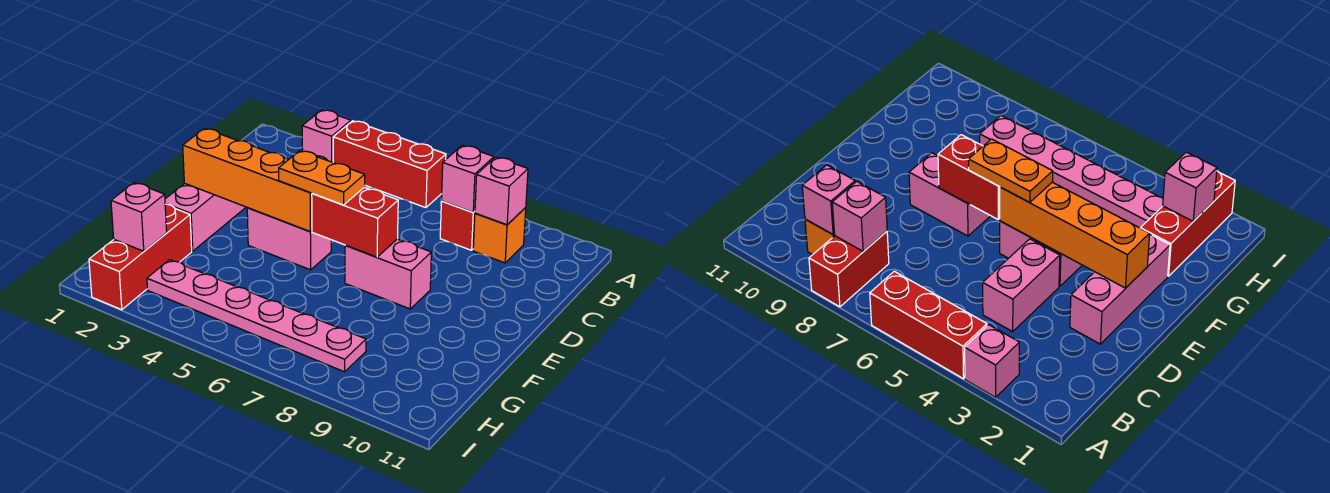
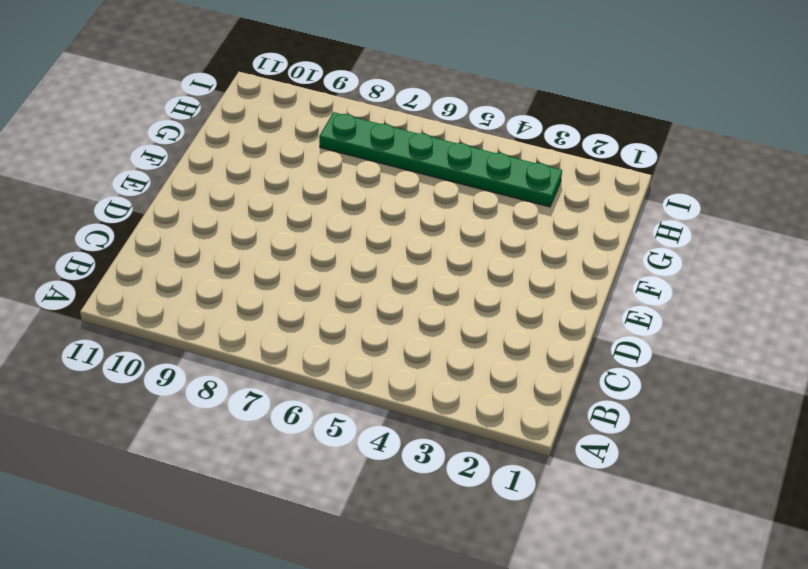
green plate H3:H8 level 1 -> pink plate H3:H8 level 1
none -> pink brick A3 level 1
none -> red brick A4:A6 level 1
none -> red brick A8:B8 level 1

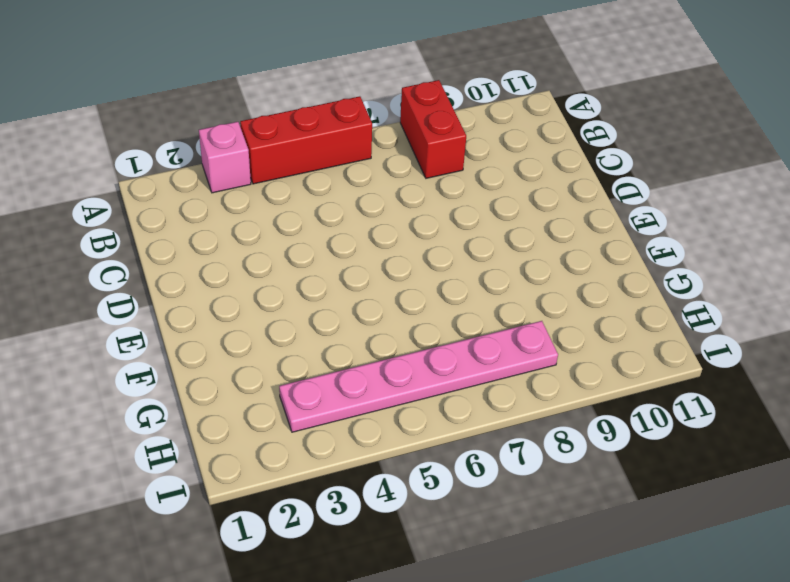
none -> orange brick B9 level 1
none -> pink brick C4:D4 level 1
none -> pink brick D2:F2 level 1

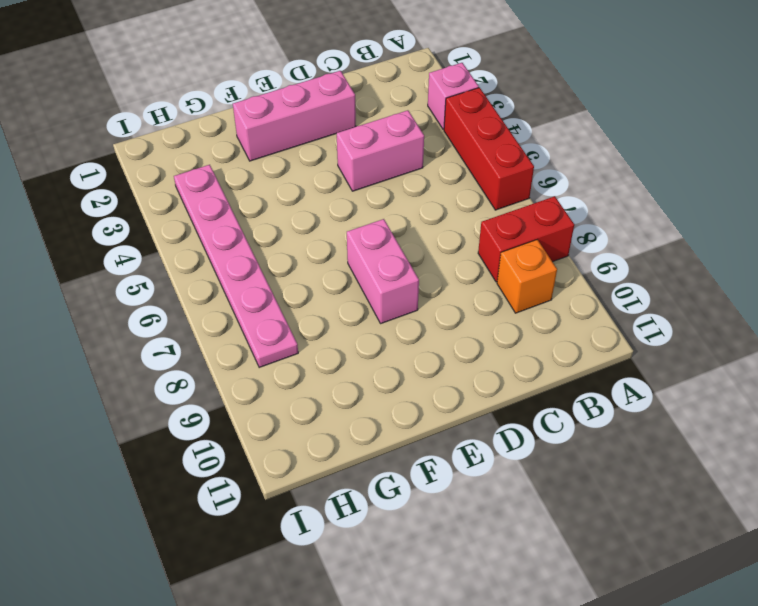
none -> pink brick E4:E5 level 1
none -> red brick G2:I2 level 1
none -> pink brick B8 level 2

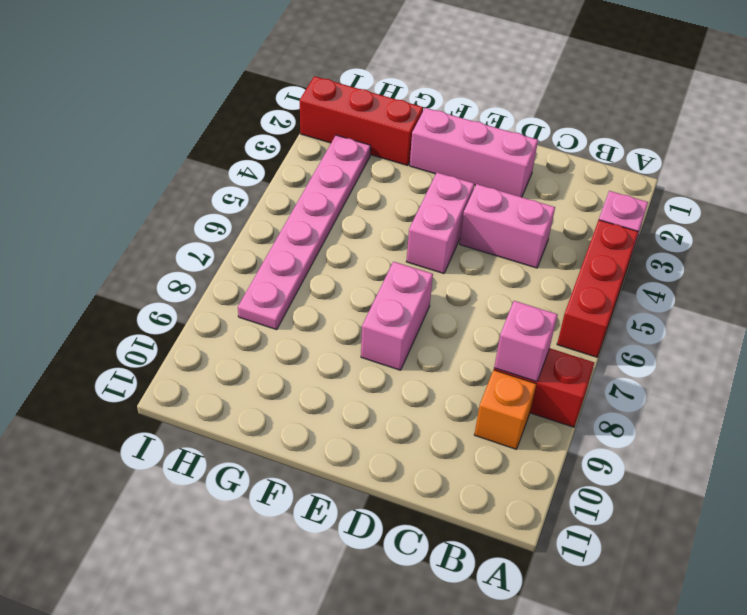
none -> pink brick B9 level 2
none -> orange brick E2:E5 level 2
none -> red brick E6:E7 level 2

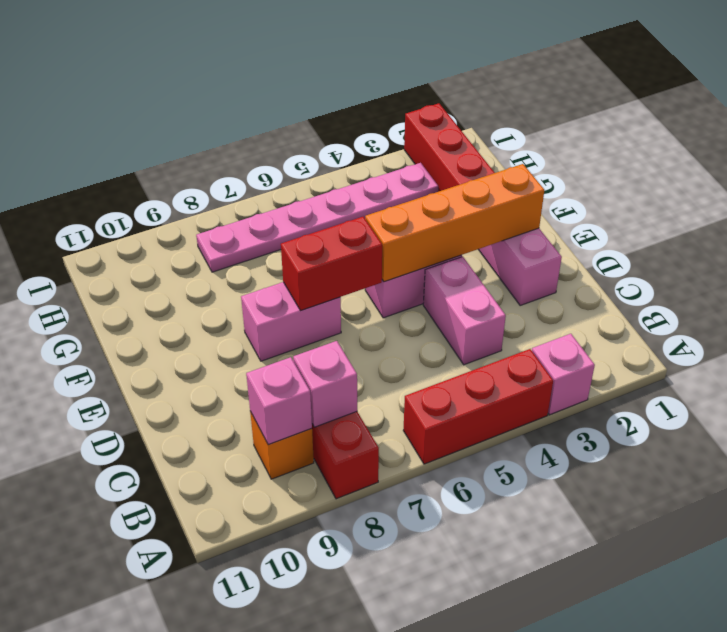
none -> pink brick H2 level 2
none -> orange plate E5:E6 level 3

